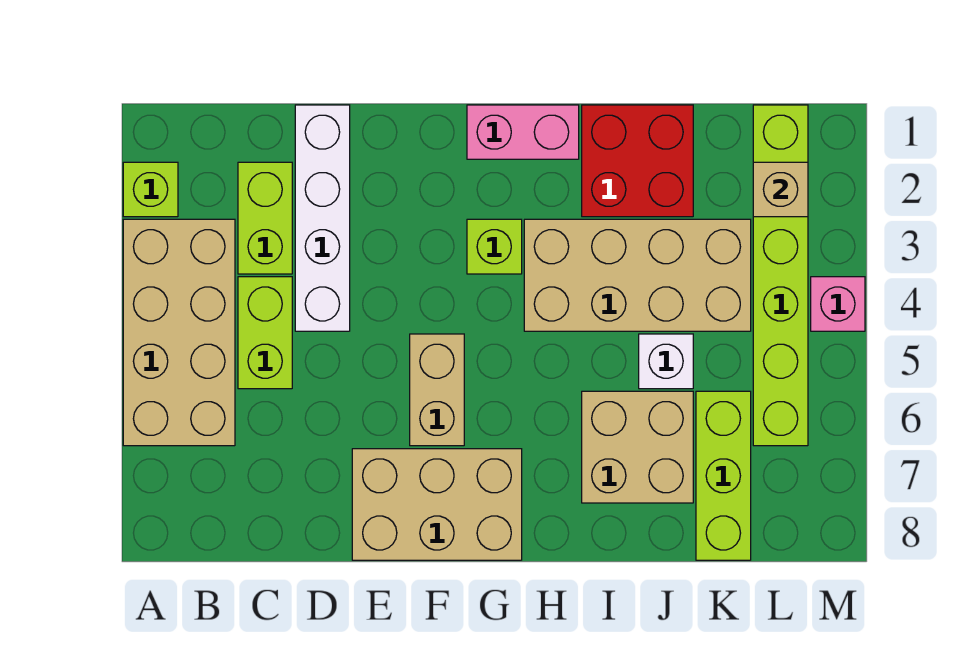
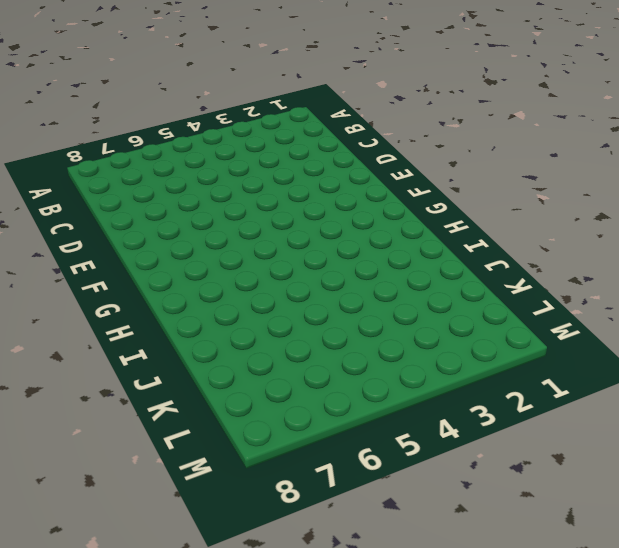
none -> lime brick A2 level 1
none -> tan brick A3:B6 level 1
none -> lime brick C2:C3 level 1

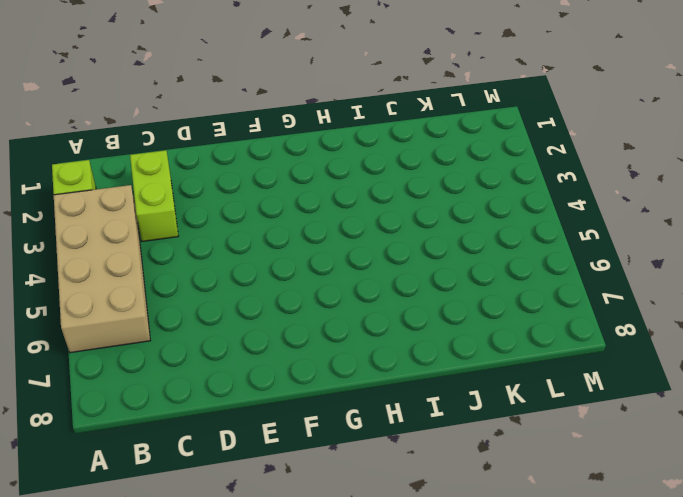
none -> lime brick C4:C5 level 1
none -> white brick D1:D4 level 1
none -> tan brick E7:G8 level 1

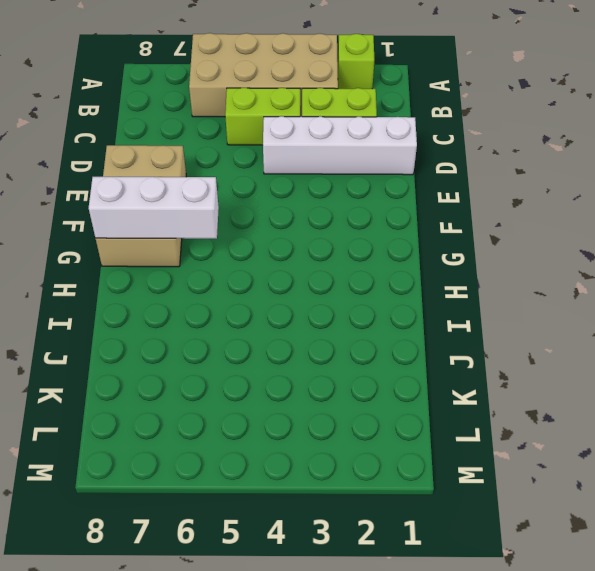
white brick G6:G8 level 2 -> none
none -> tan brick F5:F6 level 1
none -> pink brick G1:H1 level 1
none -> lime brick G3 level 1

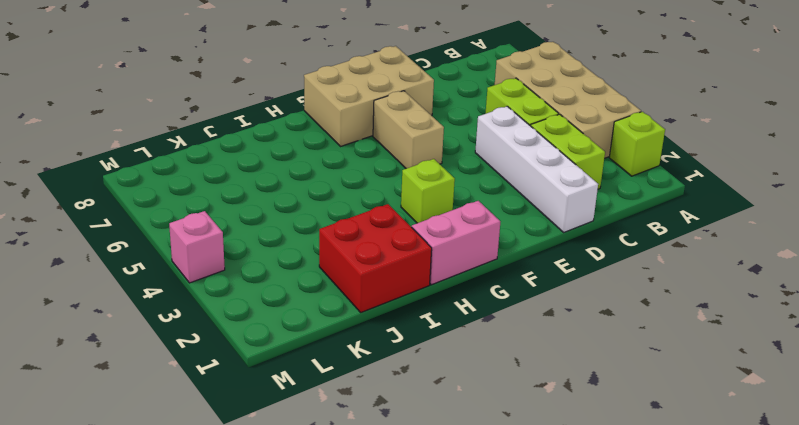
none -> tan brick H3:K4 level 1
none -> tan brick I6:J7 level 1
none -> white brick J5 level 1

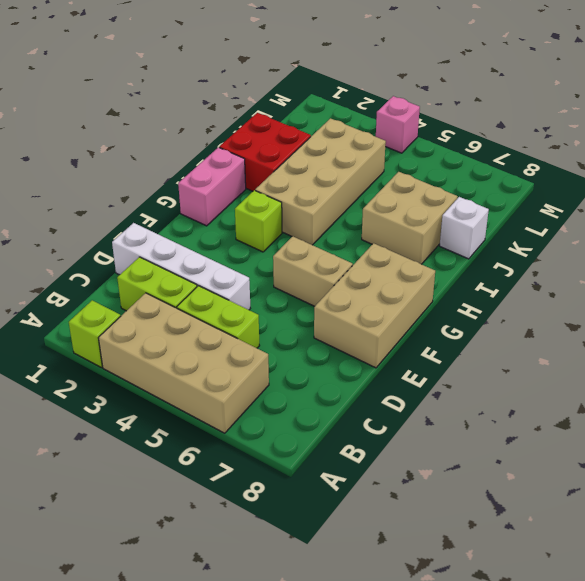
white brick J8 level 1 -> white brick J5 level 1
none -> lime brick K6:K8 level 1
none -> lime brick L1:L6 level 1
none -> tan brick L2 level 2

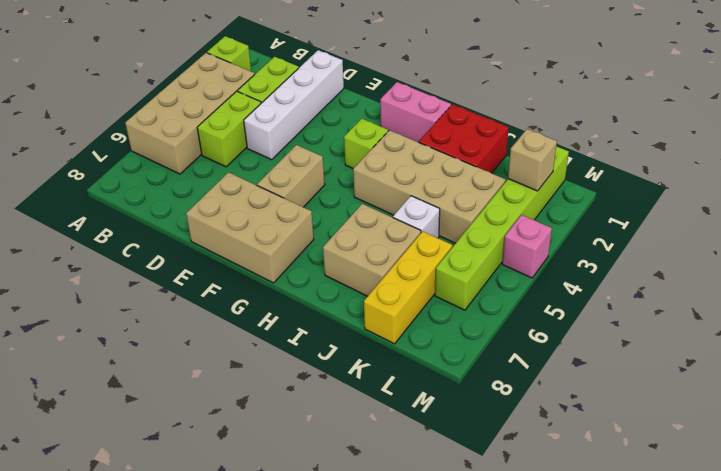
yellow brick K6:K8 level 1 -> lime brick K6:K8 level 1

